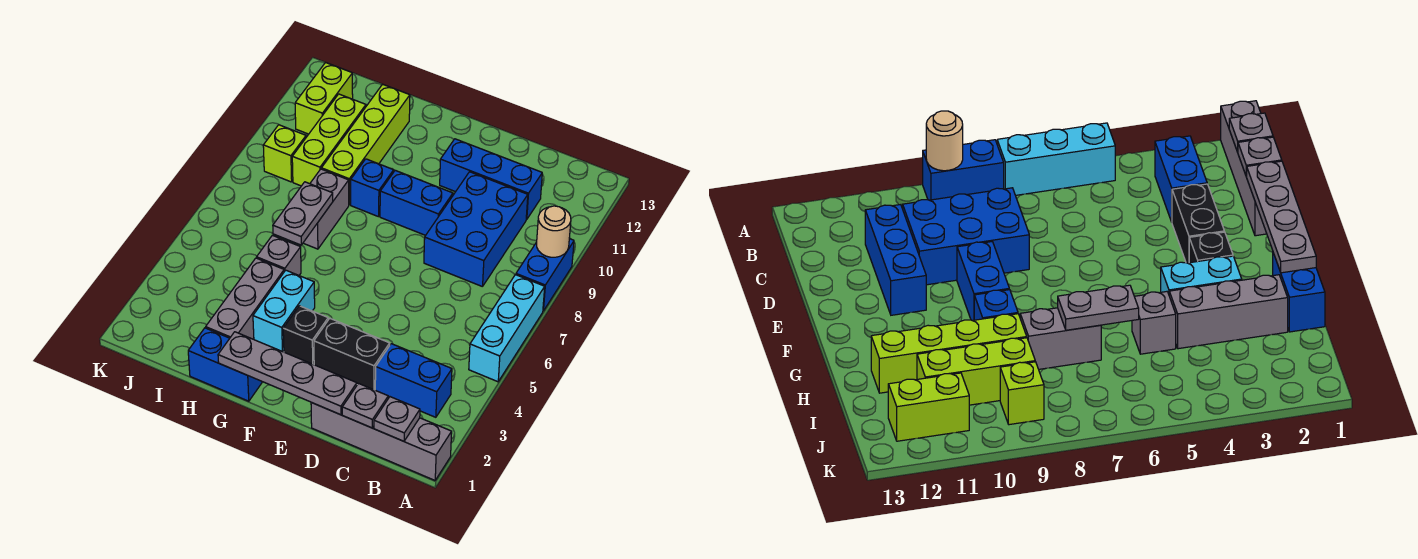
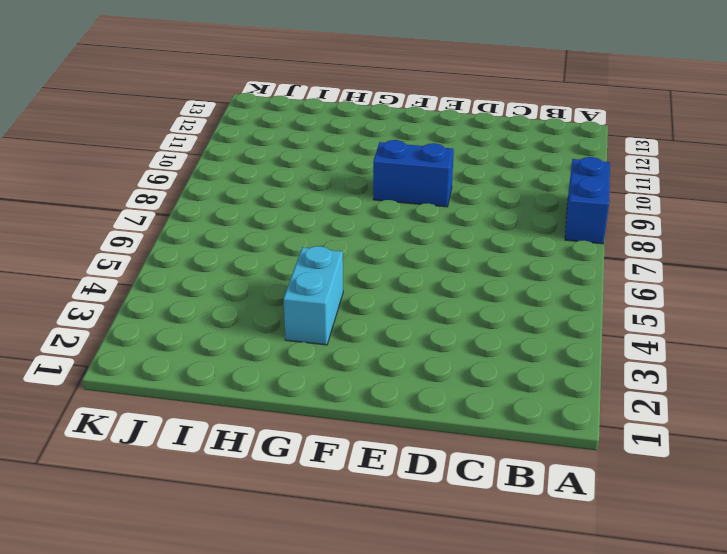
none -> grey brick A1:D1 level 1
none -> cyan brick A5:A7 level 1
none -> blue brick B3:C3 level 1

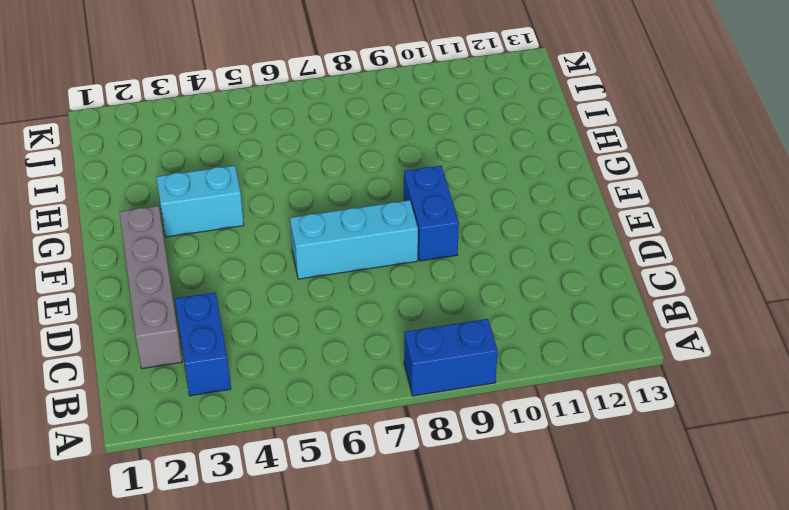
grey brick C2:F2 level 1 -> grey brick A1:D1 level 1
cyan brick E6:E8 level 1 -> cyan brick A5:A7 level 1
none -> blue brick C8:D10 level 1
none -> blue brick C11:E11 level 1
none -> black brick D3:E3 level 1

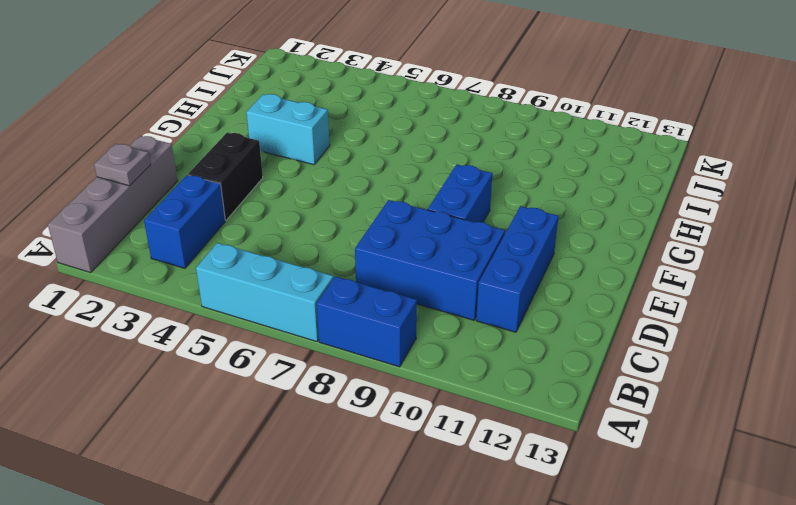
none -> black brick F3 level 1
none -> blue brick G1:H1 level 1
none -> blue brick G9 level 1

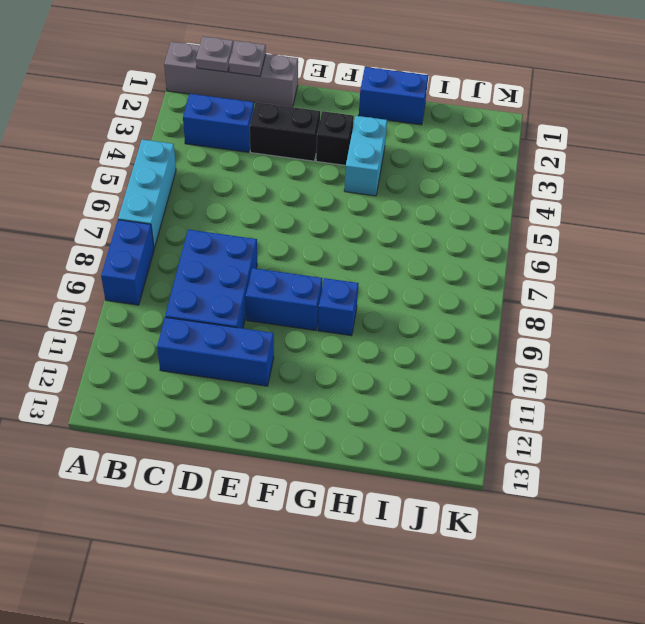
none -> grey brick H2:H4 level 1
none -> grey brick H5 level 1
none -> grey brick H7:H8 level 1

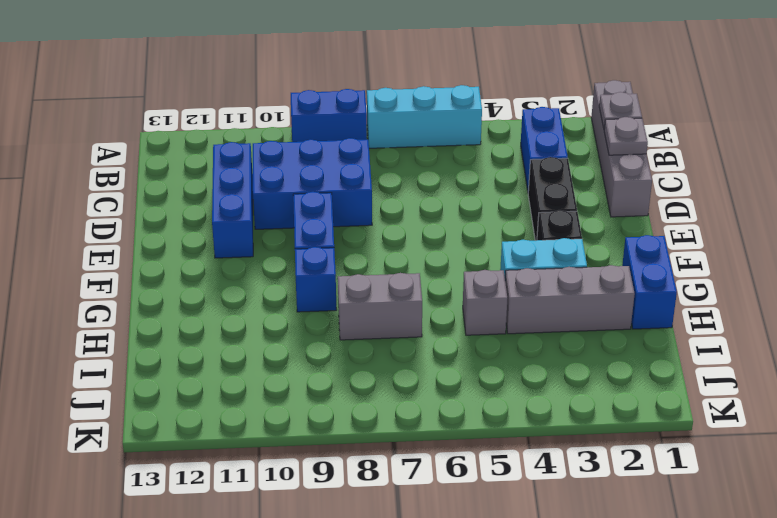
none -> lime brick H9:H12 level 1
none -> lime brick I9:I11 level 1
none -> lime brick J9 level 1

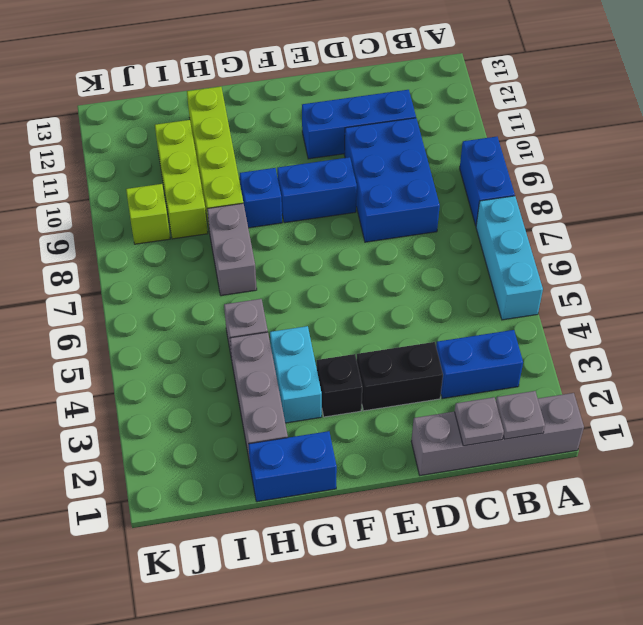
none -> lime brick J11:J12 level 1
none -> tan round brick A9 level 2
none -> grey plate D1:G1 level 2

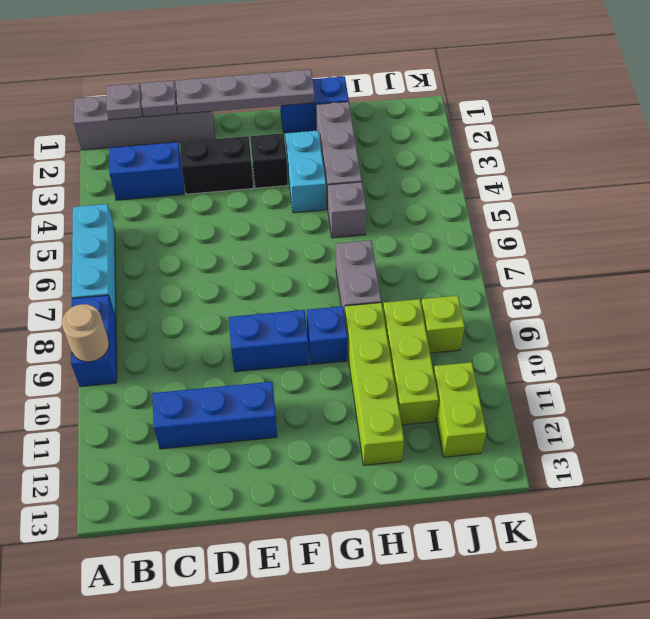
none -> blue brick C8:D10 level 1
none -> grey plate H6:H7 level 2

